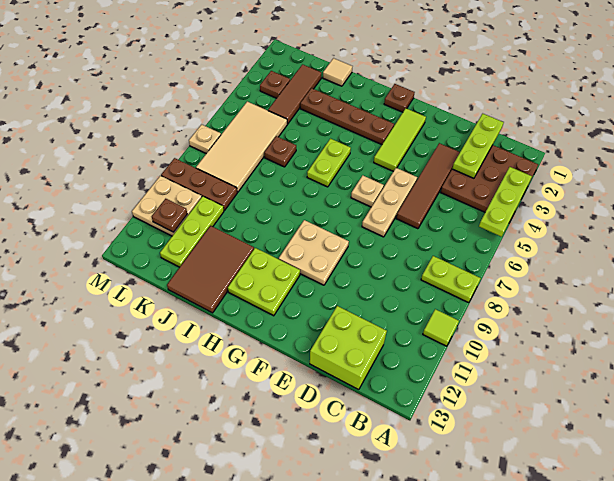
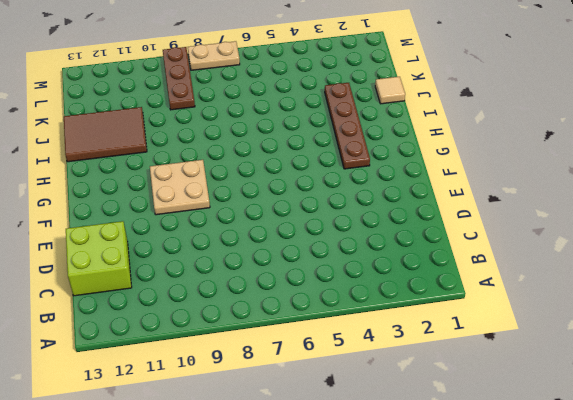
tan plate M7:M8 level 1 -> tan plate M7 level 1
none -> brown plate A2:C4 level 1
none -> lime plate A8:B8 level 1
none -> lime tile A10 level 1

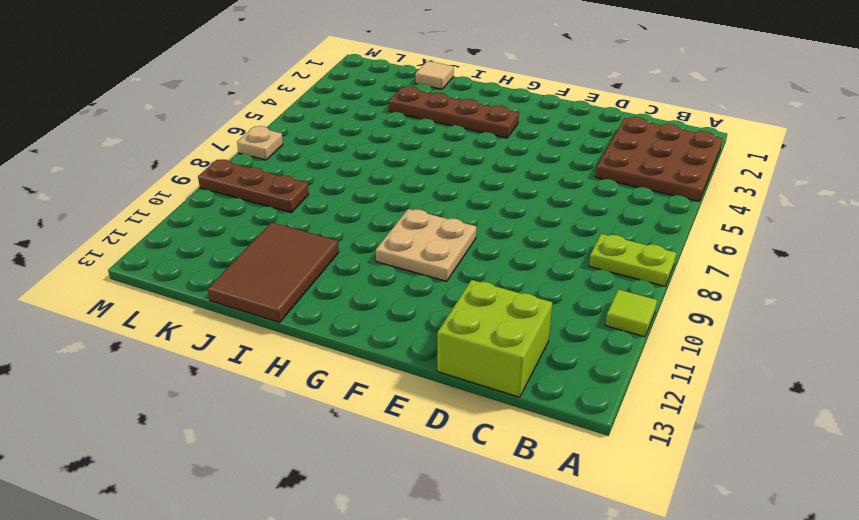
none -> brown tile D3:D6 level 1
none -> tan plate E5:E7 level 1
none -> lime tile F2:F4 level 1

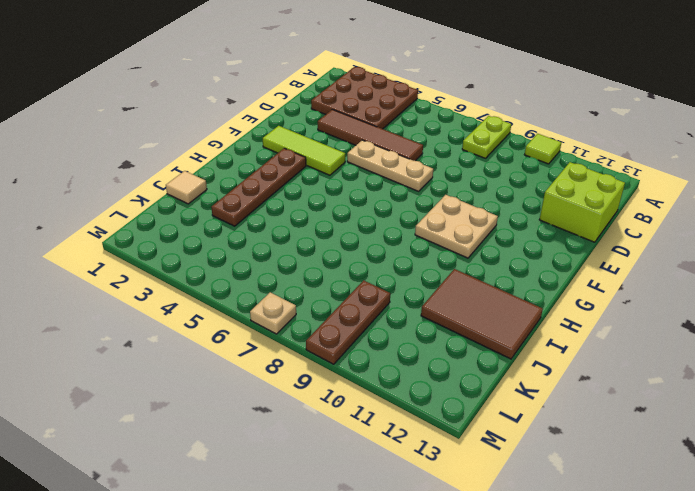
none -> tan plate F6 level 1
none -> brown plate G1 level 1
none -> lime plate G11:H12 level 1

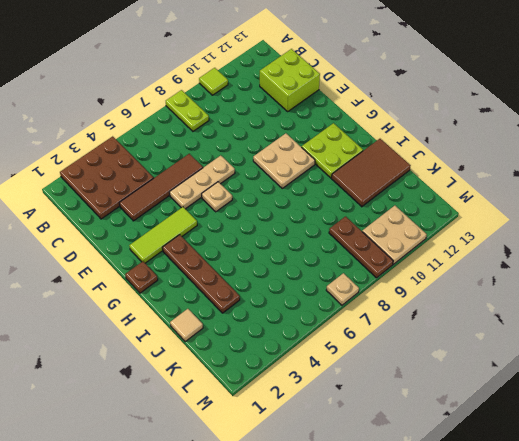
none -> lime plate H5:H6 level 1
none -> brown plate J6 level 1
none -> brown tile K2:K4 level 1

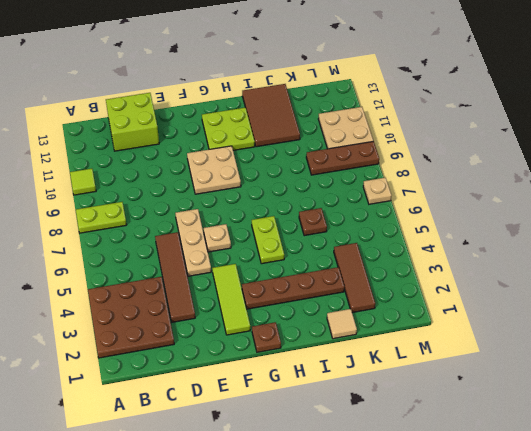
none -> tan tile K5:L8 level 1
none -> lime plate K10:K12 level 1
none -> brown plate L3 level 1

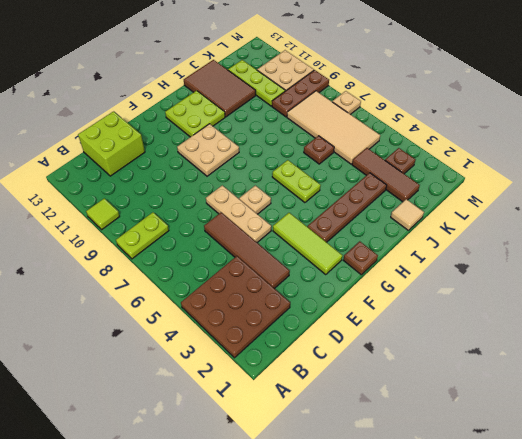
none -> lime plate A3:A5 level 2
none -> lime plate C1:C3 level 2
none -> brown plate L11 level 2

